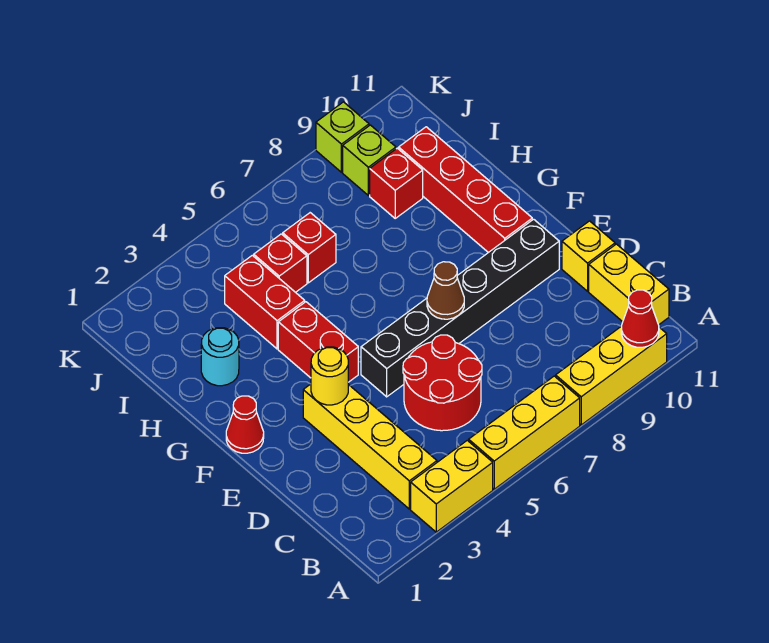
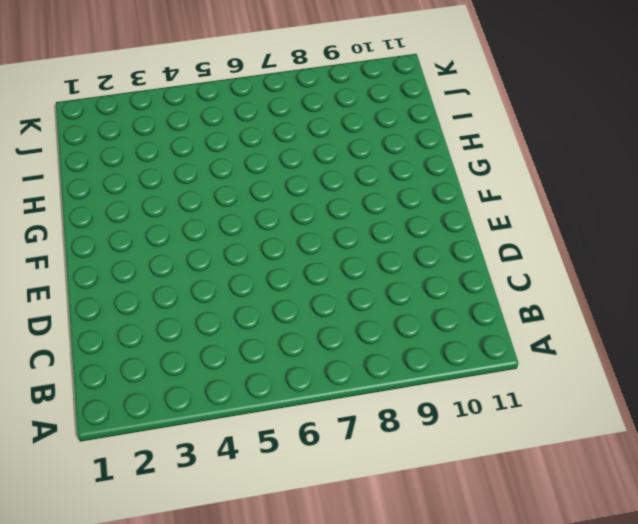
none -> yellow brick A3:A4 level 1
none -> yellow brick A5:A7 level 1
none -> yellow brick A8:A10 level 1

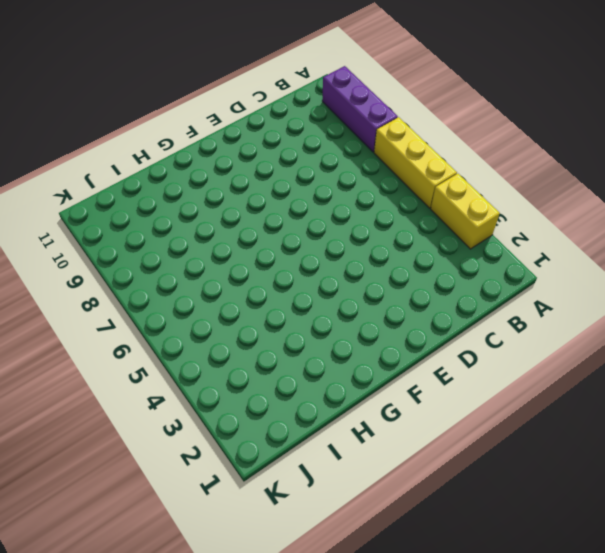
purple brick A8:A10 level 1 -> yellow brick A8:A10 level 1
none -> yellow brick B3:E3 level 1
none -> yellow brick B11:C11 level 1
none -> red round brick C5:D6 level 1

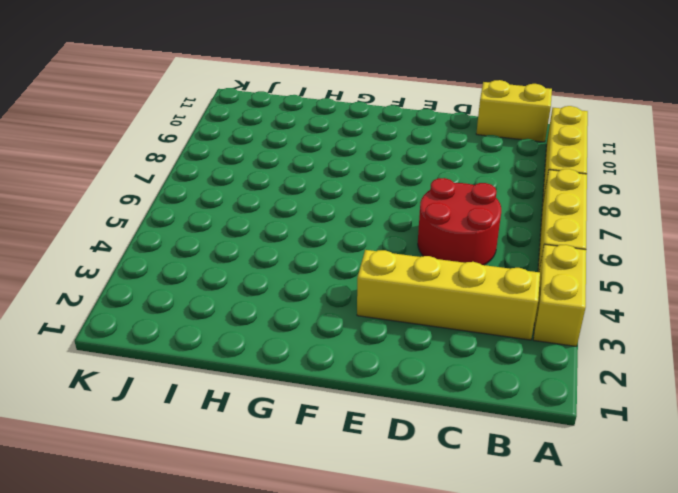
none -> yellow brick D11 level 1
none -> black brick E5:E10 level 1
none -> red cone F1 level 1

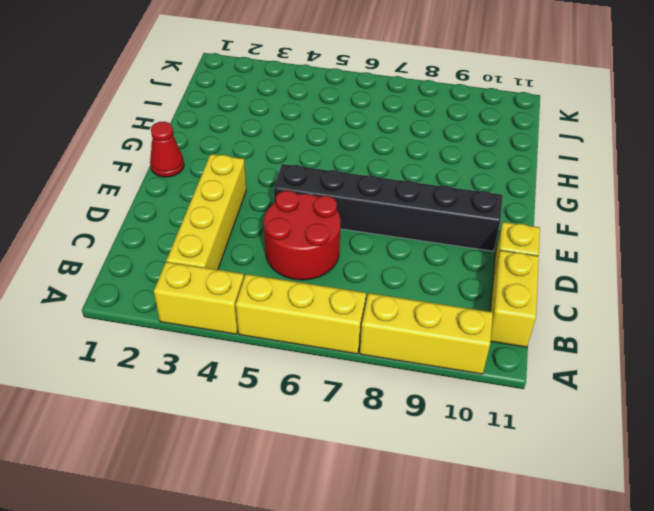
none -> red brick F4:G4 level 1
none -> red brick F10:I10 level 1
none -> cyan round brick H2 level 1

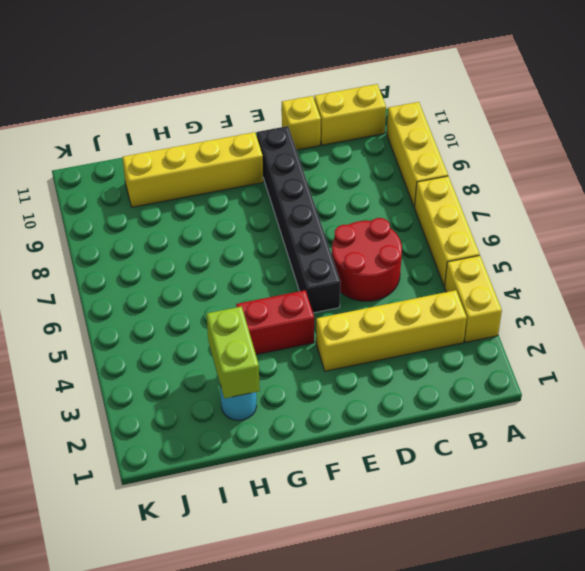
yellow brick F10:I10 level 1 -> red brick F10:I10 level 1
lime brick H2:H3 level 2 -> none
none -> red cone F1 level 1
none -> red brick H4:I4 level 1
none -> red brick I5 level 1

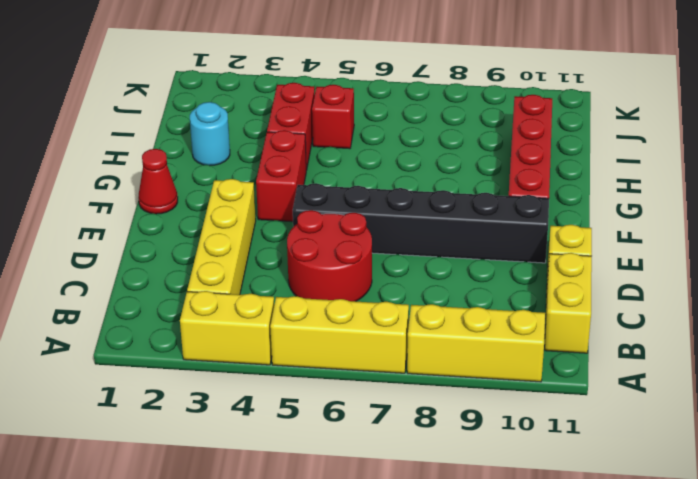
none -> red brick I6 level 1
none -> red brick I9 level 1
none -> lime brick J9 level 1

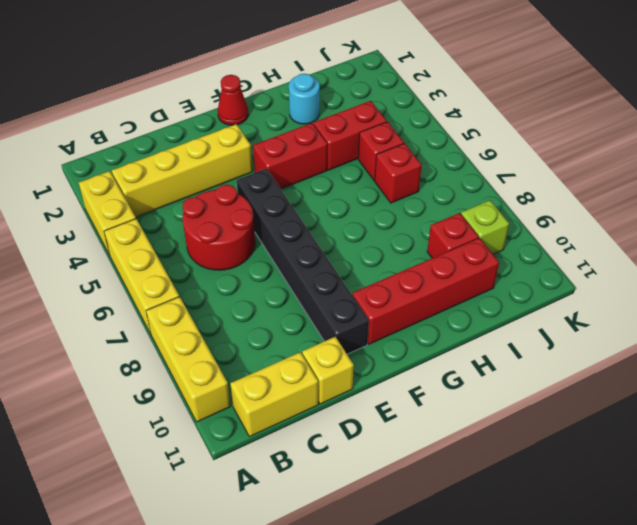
none -> lime brick K9 level 1
none -> red cone A10 level 2
none -> yellow round brick E3 level 2

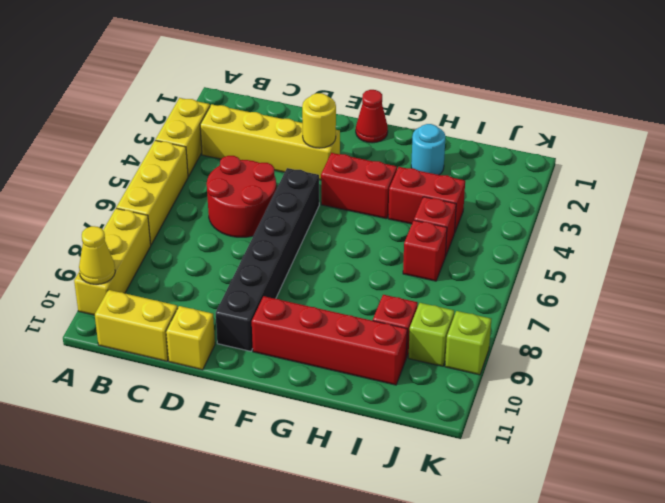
yellow cone A10 level 2 -> red cone A10 level 2
none -> brown cone E7 level 2

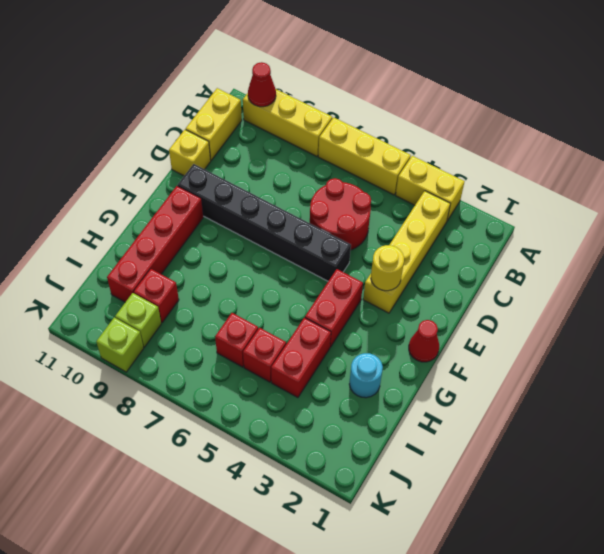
none -> brown cone E7 level 2

